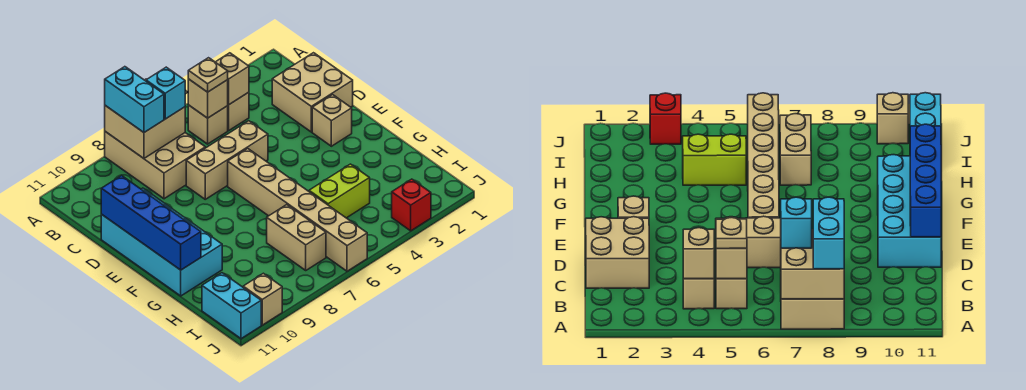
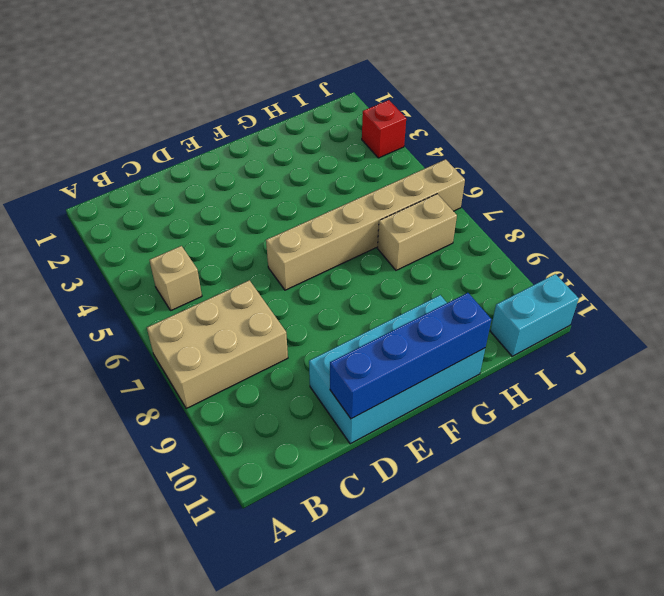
none -> tan brick B4 level 1
none -> tan brick C1:D2 level 1
none -> tan brick D5:D7 level 1

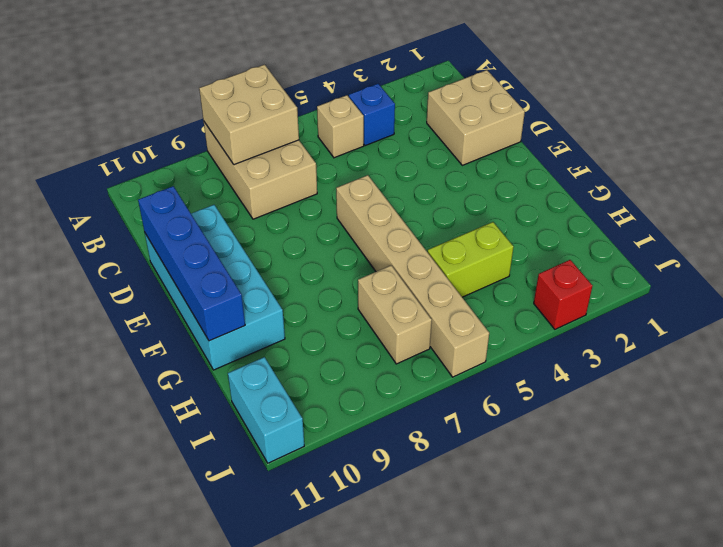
blue brick B4 level 1 -> tan brick B4 level 1
none -> tan brick D5:D7 level 1
none -> tan brick E2 level 1
none -> tan brick J10 level 1

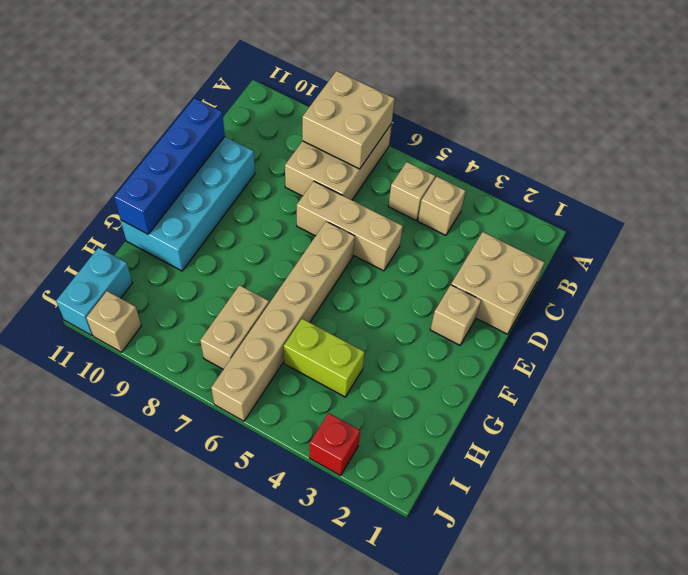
none -> tan brick B4 level 2
none -> tan brick B5 level 2
none -> cyan brick A8:B8 level 3

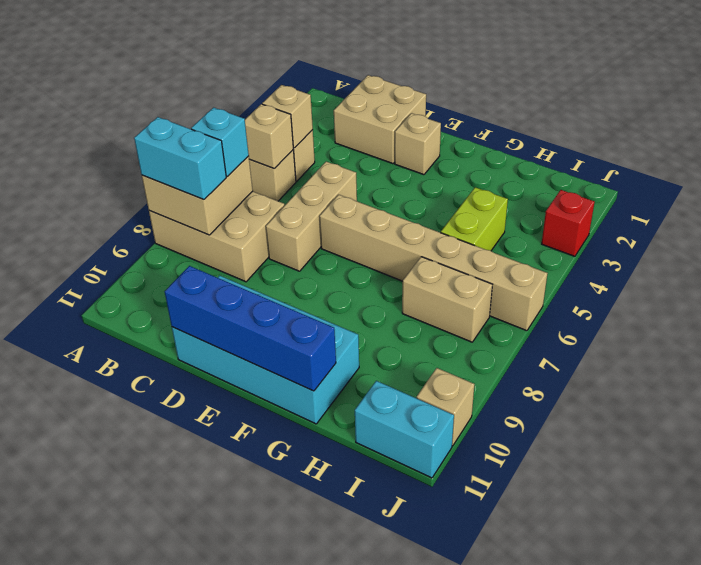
none -> tan plate B5 level 3

